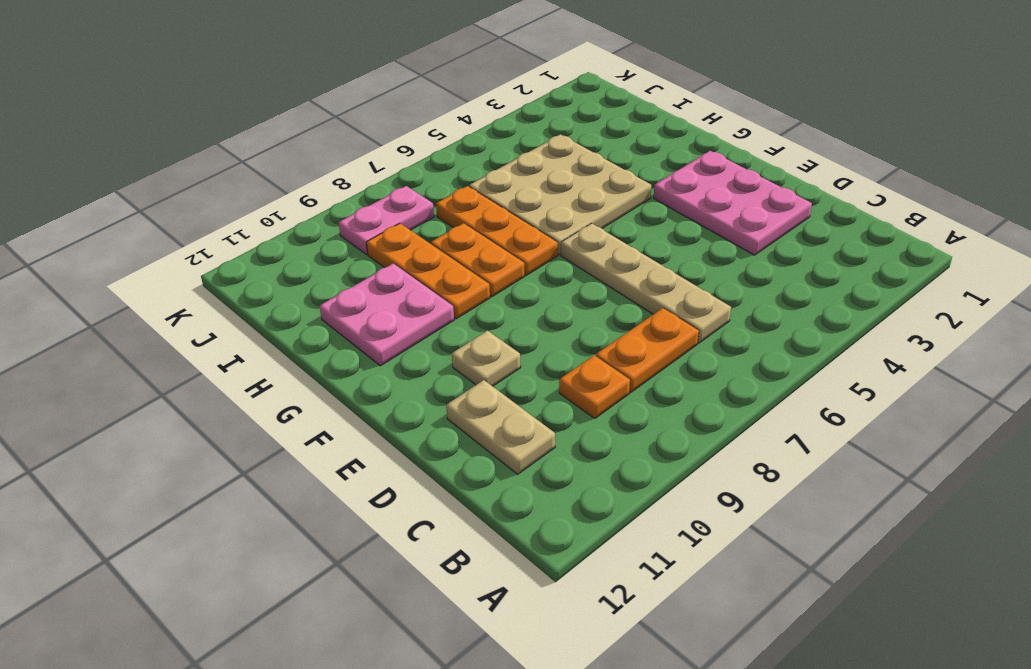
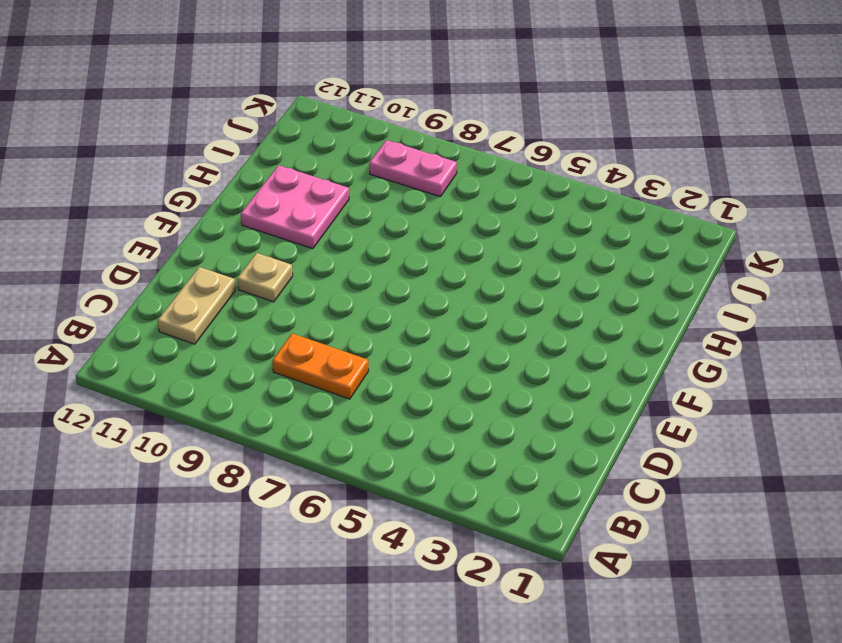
none -> tan plate C6:F6 level 1
none -> orange plate C9 level 1
none -> pink plate D2:F3 level 1

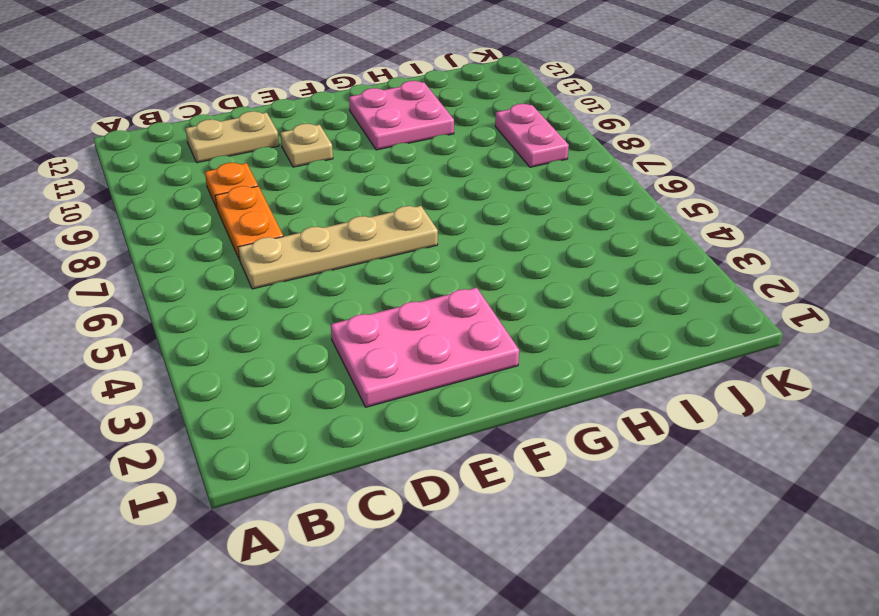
none -> tan plate G4:I6 level 1
none -> orange plate G7:I7 level 1
none -> orange plate G8:H8 level 1

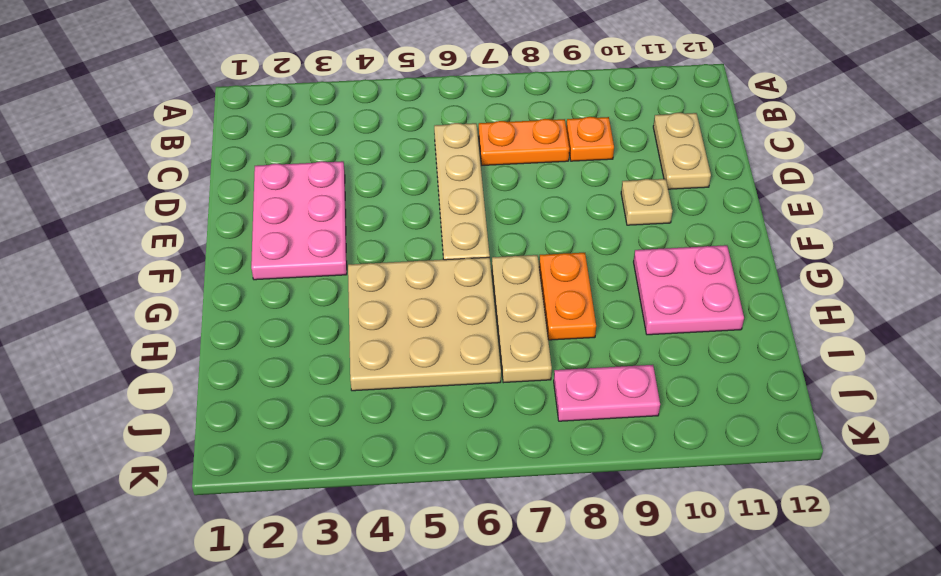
tan plate G7:I7 level 1 -> orange plate G7:I7 level 1
none -> orange plate G9:I9 level 1

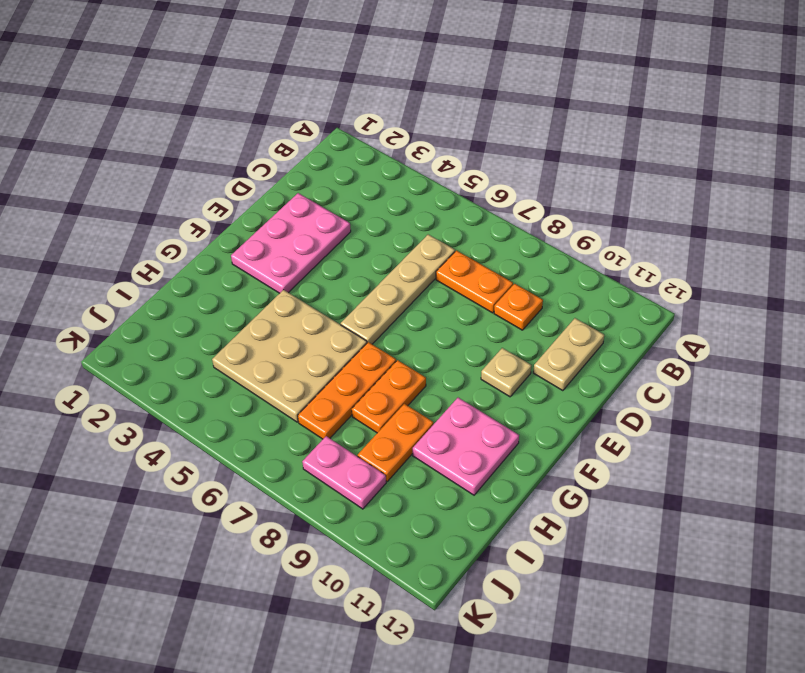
orange plate H9:I9 level 1 -> orange plate G9:I9 level 1

